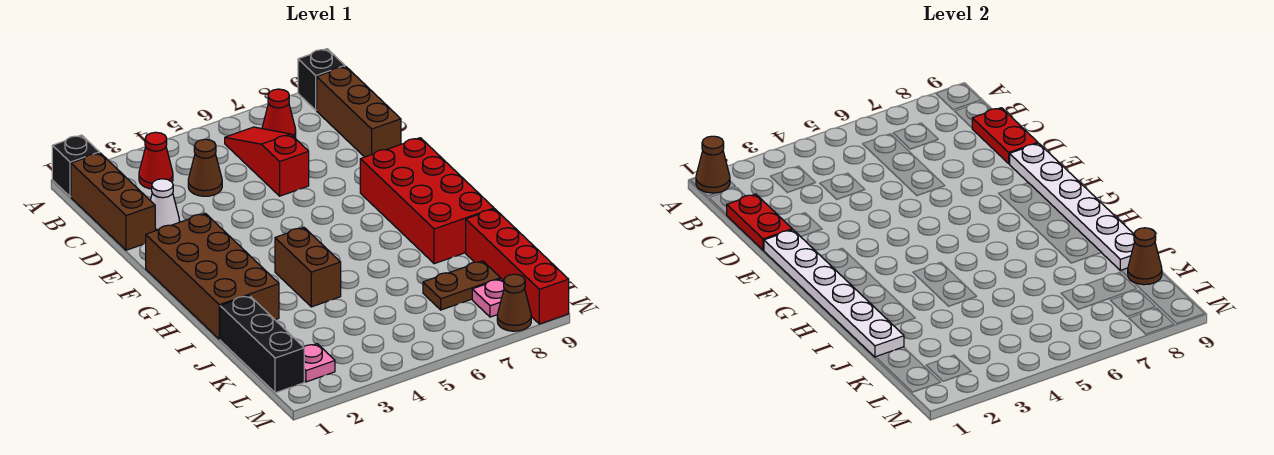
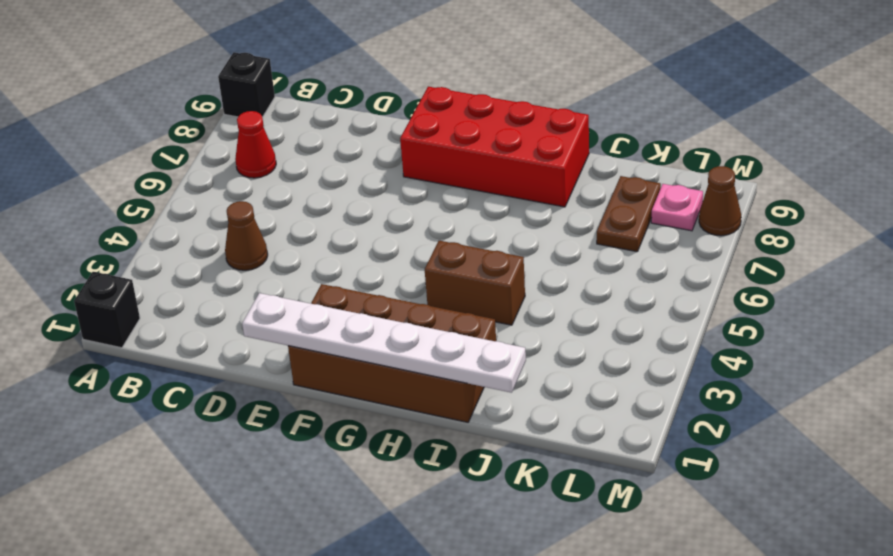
none -> brown brick B1:D1 level 1
none -> red cone B3 level 1
none -> red slope B6:D6 level 1 top D

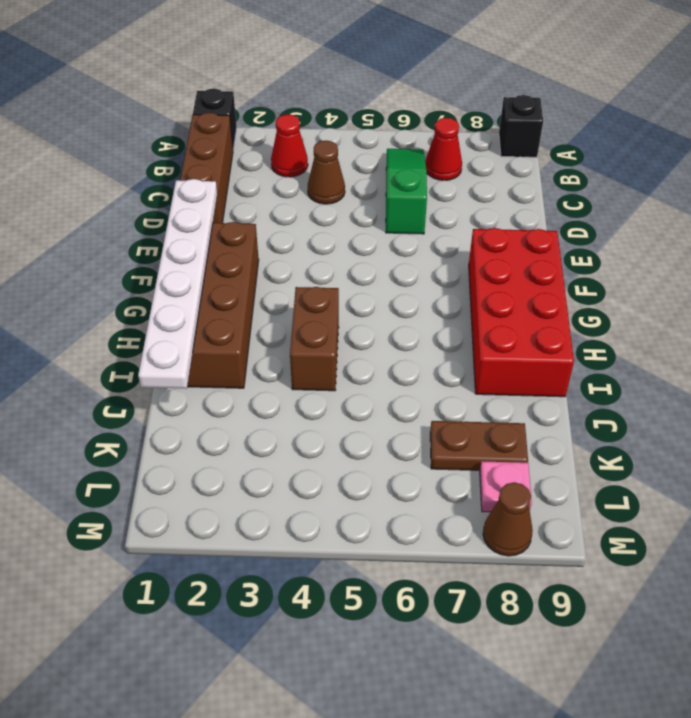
green slope B6:D6 level 1 top D -> red slope B6:D6 level 1 top D
none -> brown brick B9:D9 level 1
none -> white cone D2 level 1
none -> black brick J1:L1 level 1

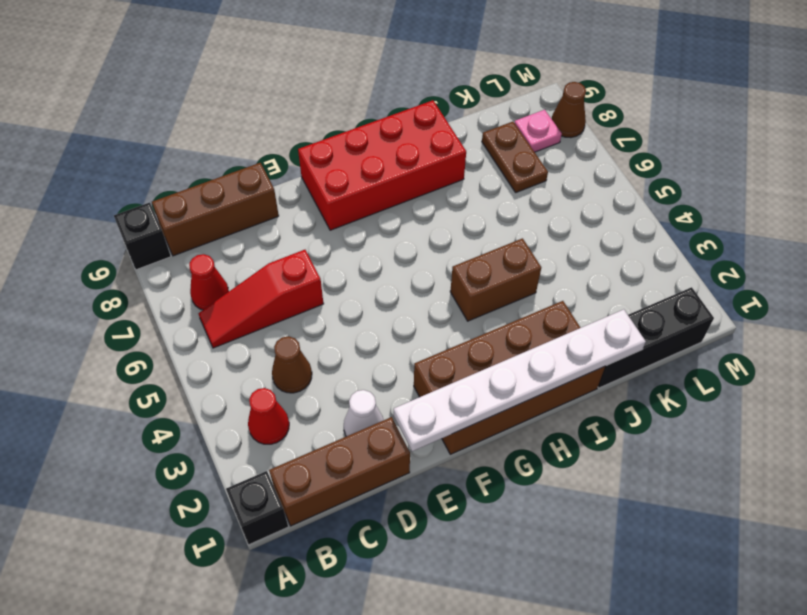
none -> red brick J9:M9 level 1
none -> pink plate L2 level 1
none -> brown cone A1 level 2

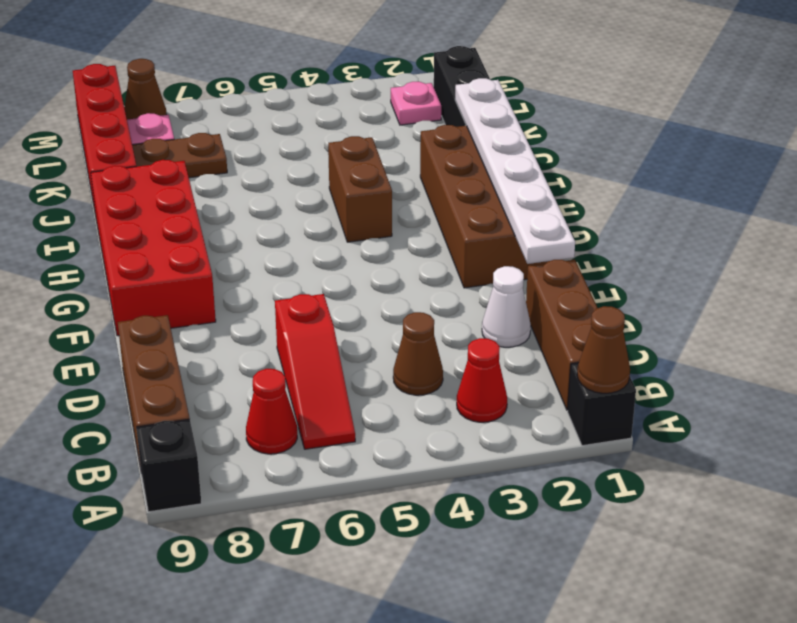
none -> red plate C1:D1 level 2
none -> red plate C9:D9 level 2
none -> white plate E9:J9 level 2

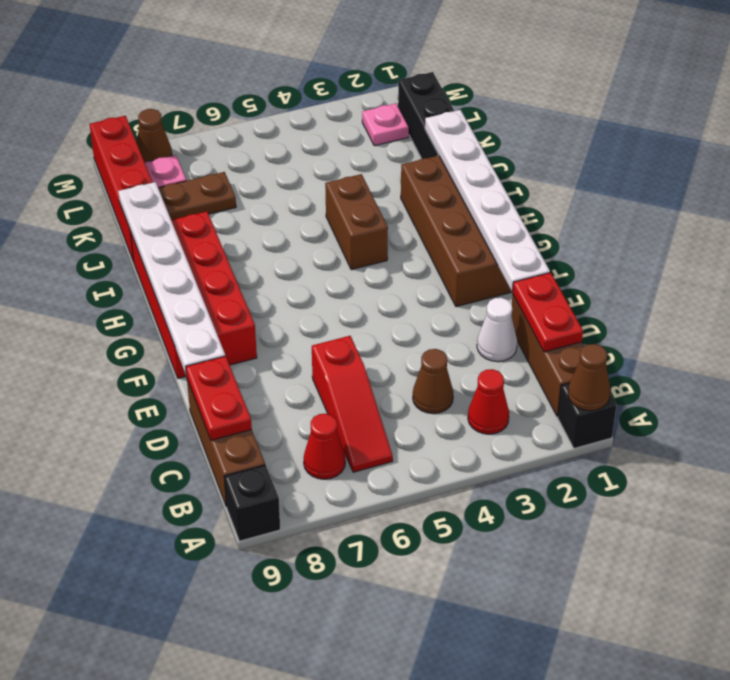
none -> brown cone K9 level 2

